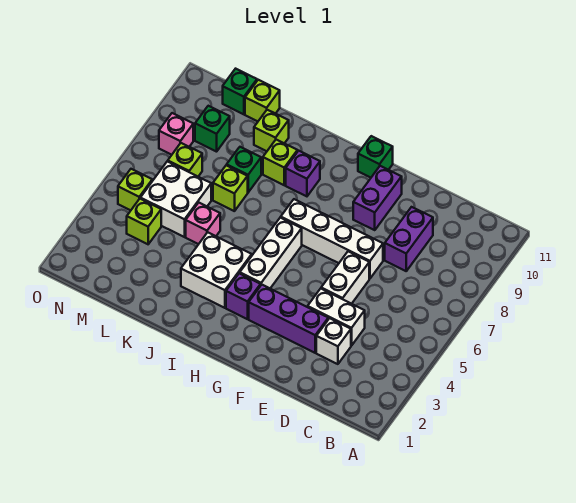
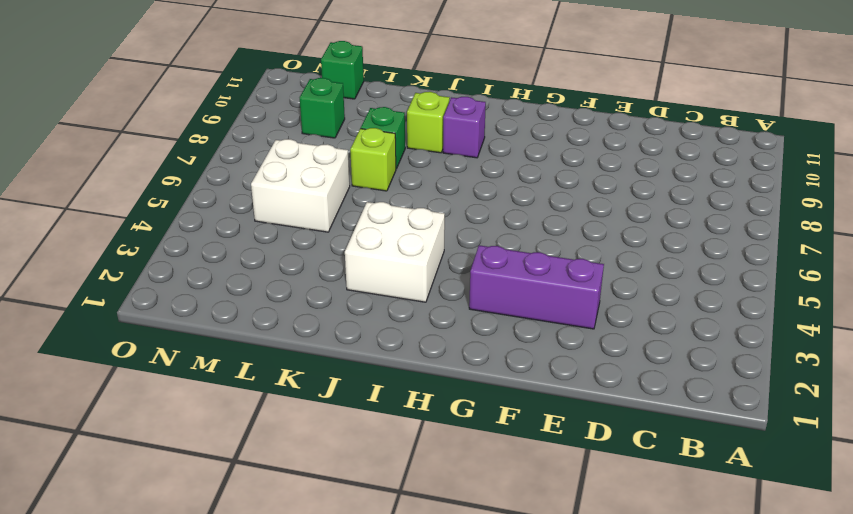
none -> white brick D3 level 1
none -> white brick D4:E4 level 1
none -> purple brick D8:D9 level 1

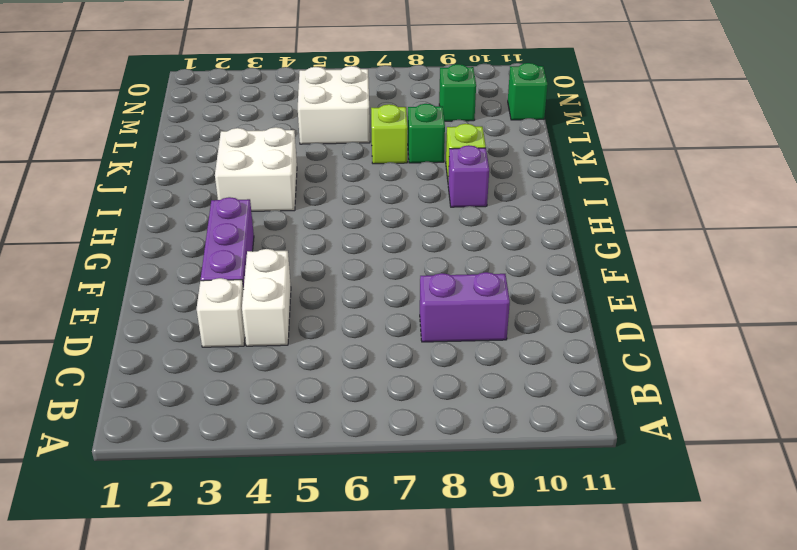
none -> white brick E5:E6 level 1
none -> white brick E7:H7 level 1
none -> purple brick F9:F10 level 1

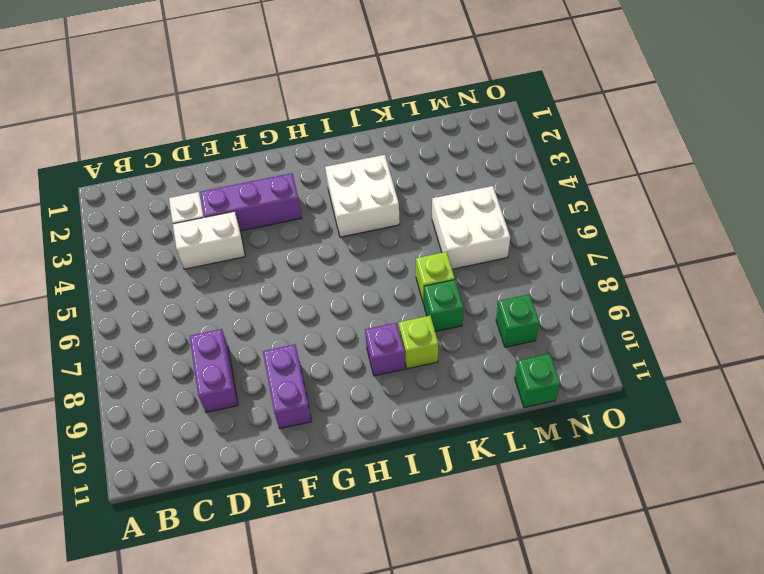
none -> white brick E5:E6 level 1
none -> white brick E7:H7 level 1
none -> green brick G11 level 1

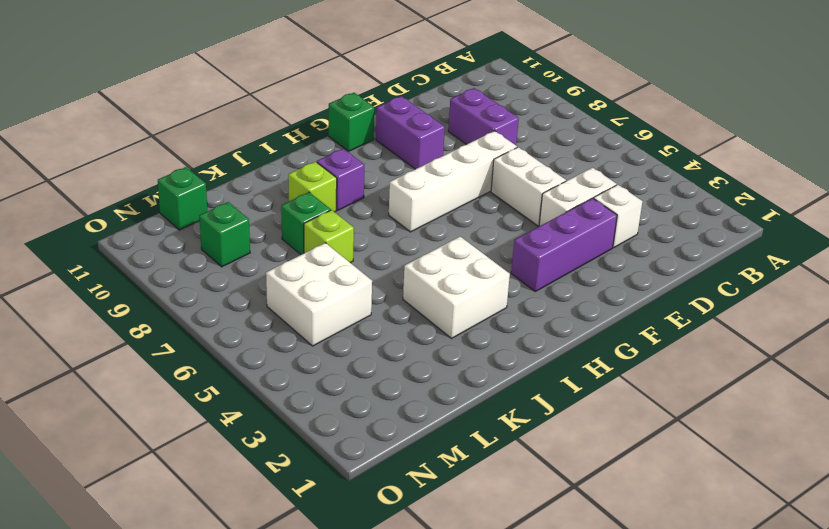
none -> purple brick H3 level 1
none -> white brick H4:H6 level 1
none -> pink brick K5 level 1

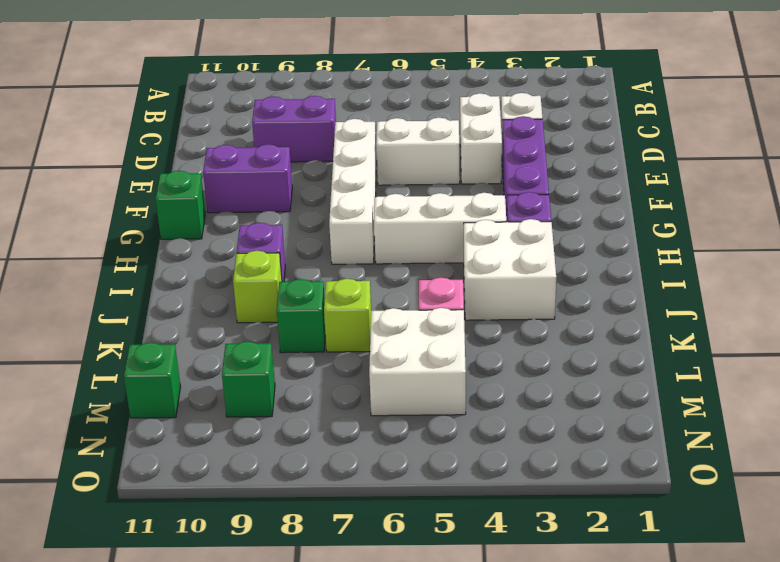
none -> lime brick K10 level 1
none -> lime brick L11 level 1
none -> lime brick M4 level 1

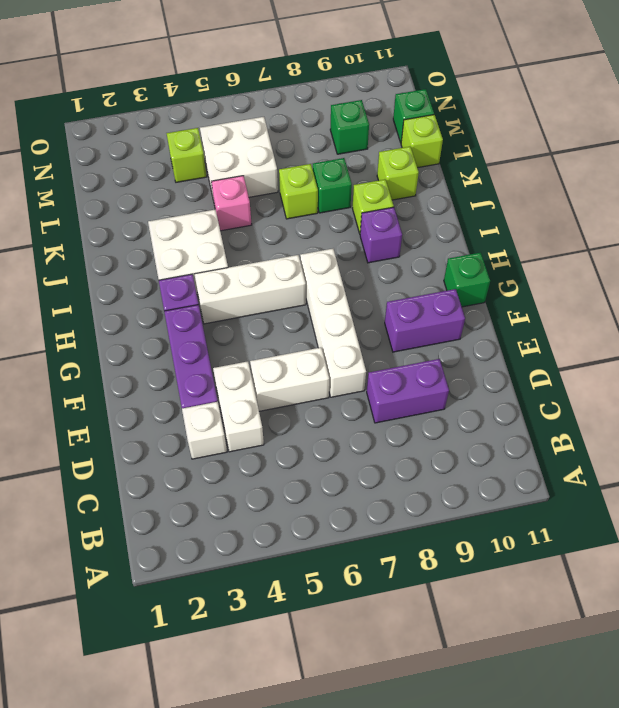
none -> lime brick M7 level 1
none -> lime brick N5 level 1
none -> pink brick N8 level 1

